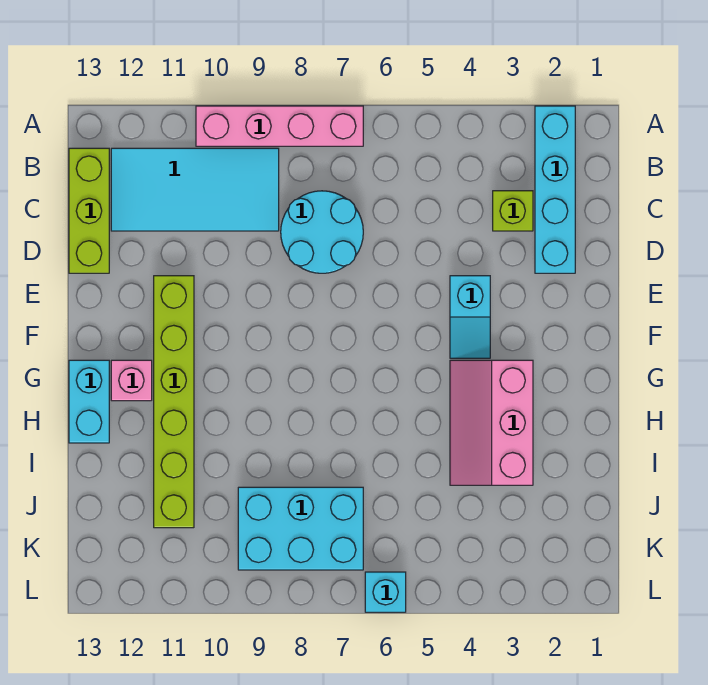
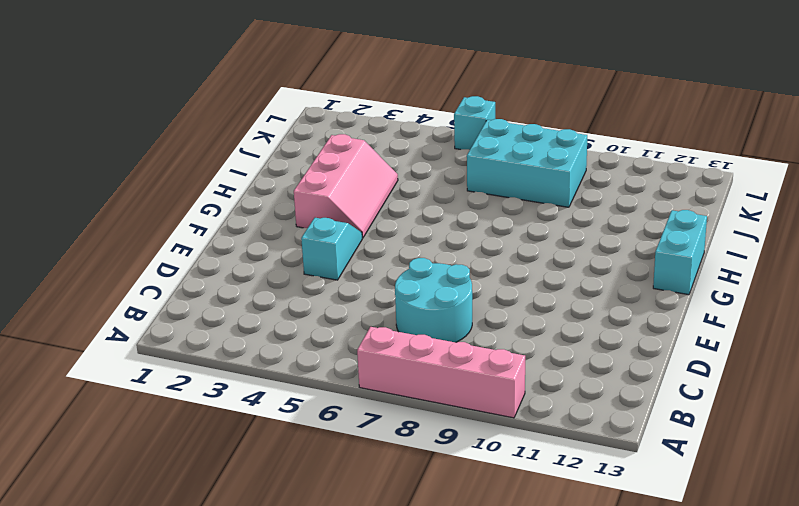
none -> cyan brick A2:D2 level 1
none -> cyan tile B9:C12 level 1
none -> lime brick B13:D13 level 1

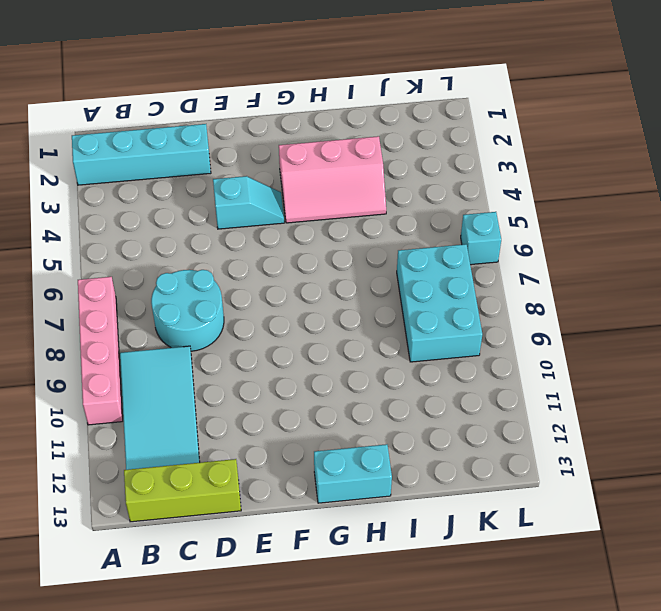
none -> lime brick C3 level 1
none -> lime brick E11:J11 level 1
none -> pink brick G12 level 1

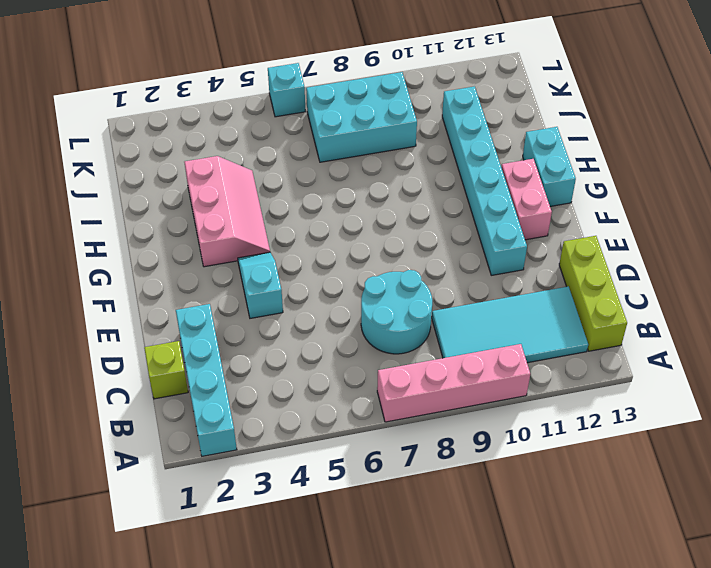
lime brick C1 level 1 -> lime brick C3 level 1
cyan brick E11:J11 level 1 -> lime brick E11:J11 level 1
pink brick F12:G12 level 1 -> pink brick G12 level 1

